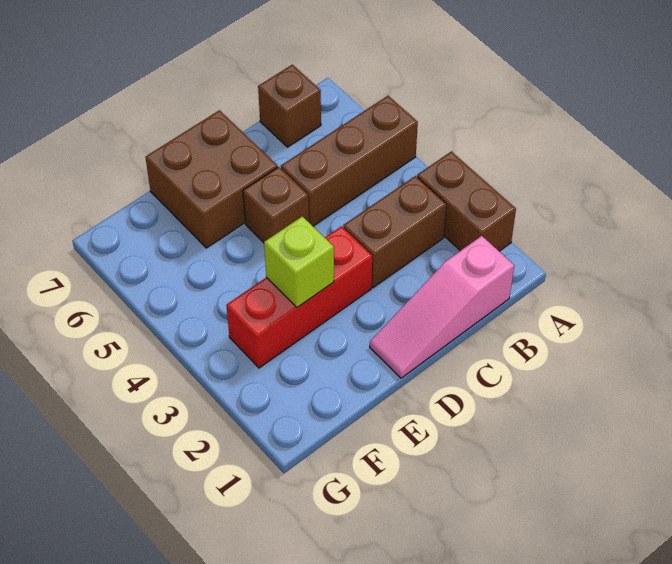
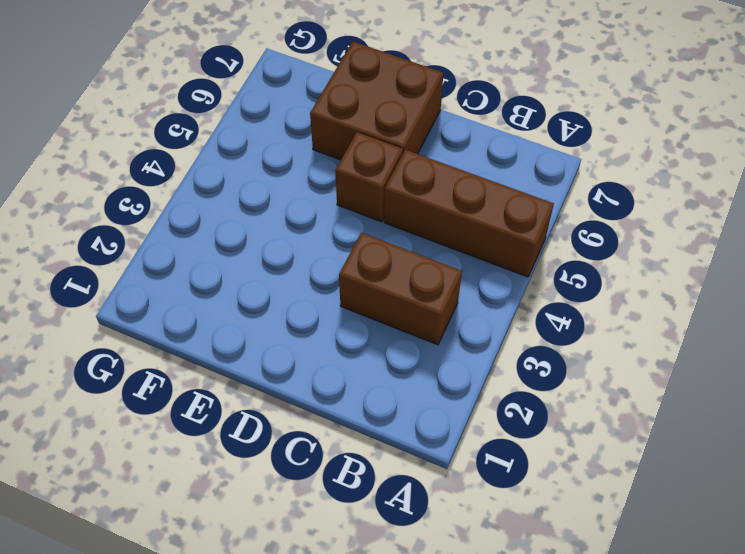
none -> brown brick A2:A3 level 1
none -> pink slope B1:D1 level 1 top B

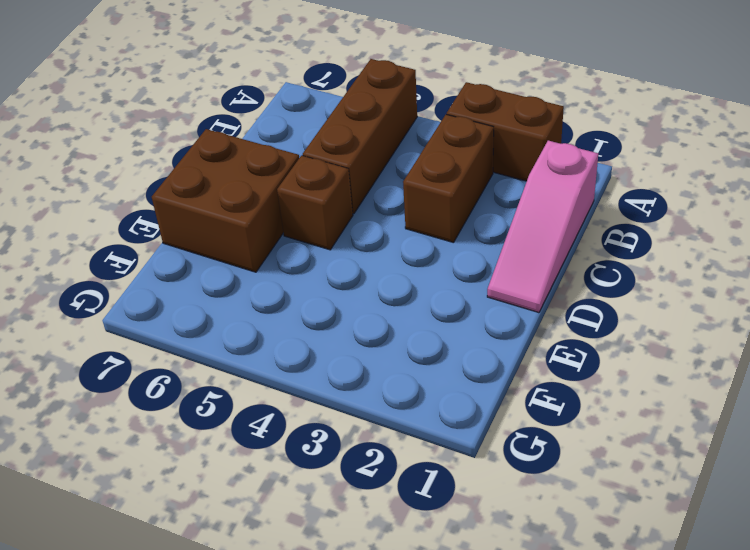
none -> brown brick B7 level 1
none -> red brick D3:F3 level 1

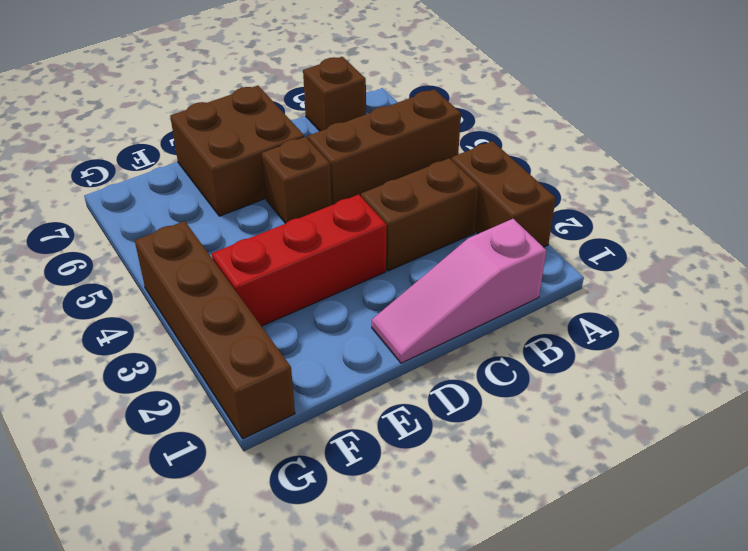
brown brick G1:G4 level 1 -> none
none -> lime brick E3 level 2

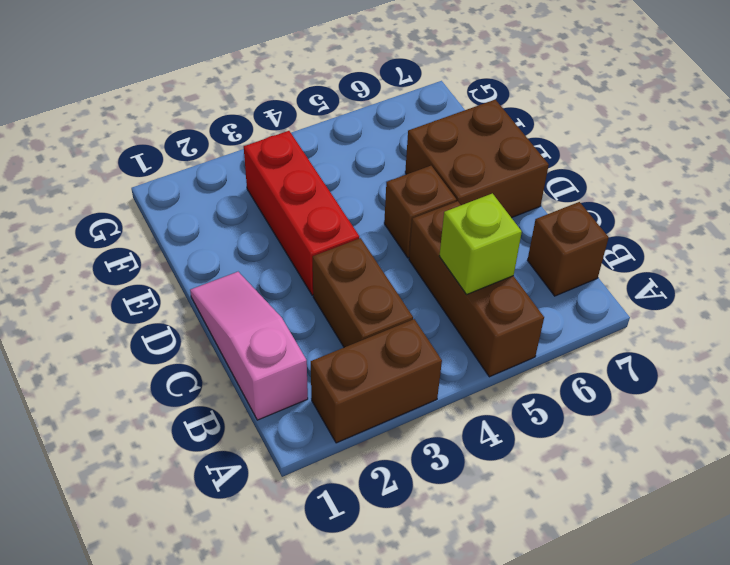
lime brick B5 level 2 -> lime brick E3 level 2

